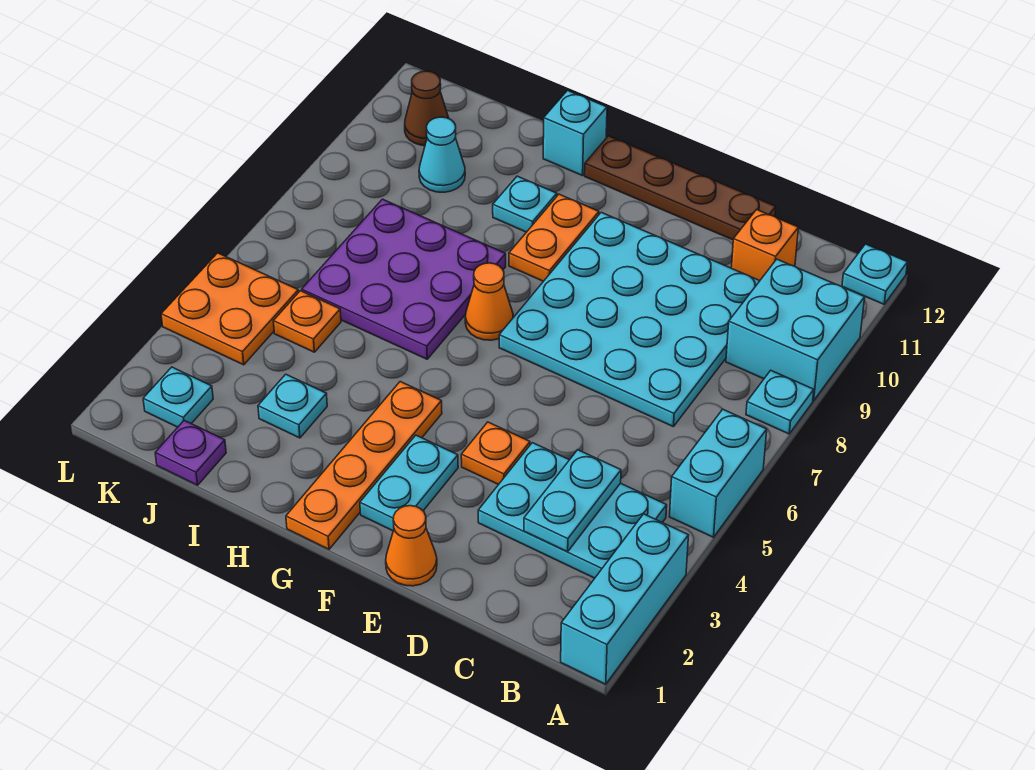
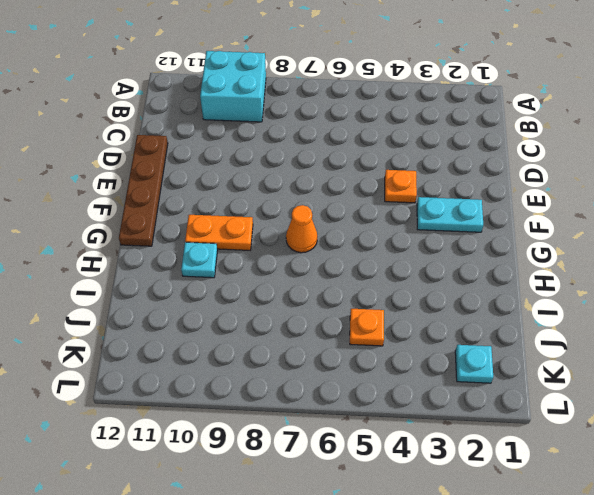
none -> cyan brick A1:A3 level 1
none -> cyan brick A5:A6 level 1
none -> cyan plate A8 level 1

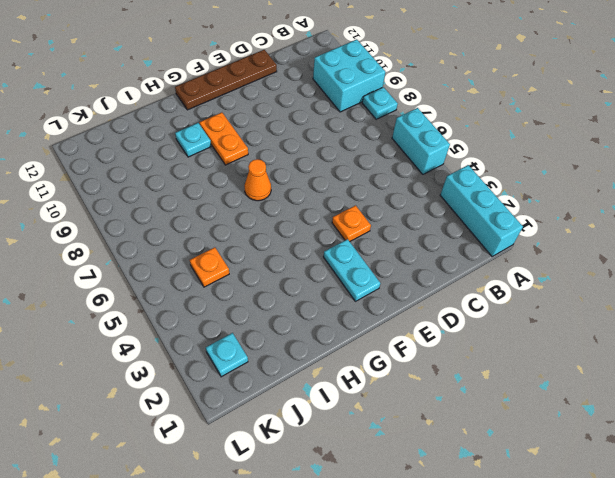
none -> cyan plate A12 level 1
none -> cyan plate B3:D4 level 1
none -> cyan plate C7:F10 level 1

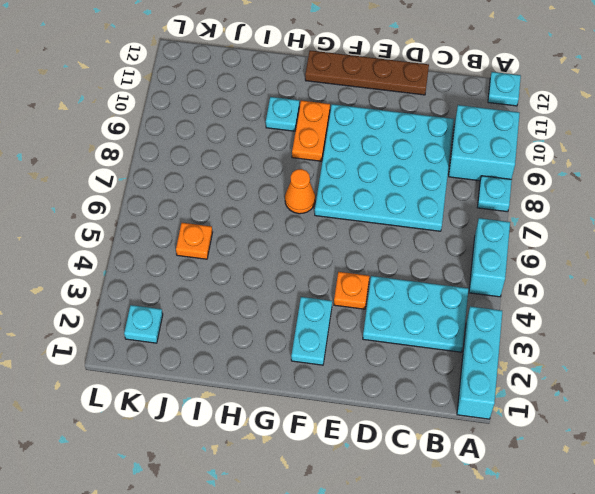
none -> orange brick C11 level 1
none -> orange cone E1 level 1
none -> orange plate G1:G4 level 1

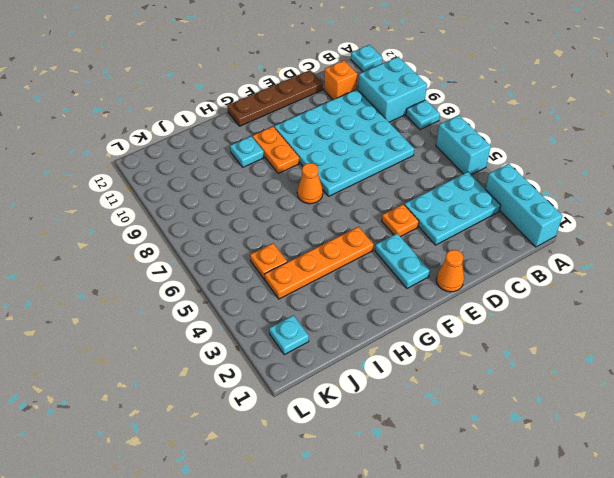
orange plate G4:J4 level 1 -> orange plate G1:G4 level 1
none -> purple plate H6:J8 level 1
none -> cyan brick H12 level 1
none -> cyan plate I3 level 1

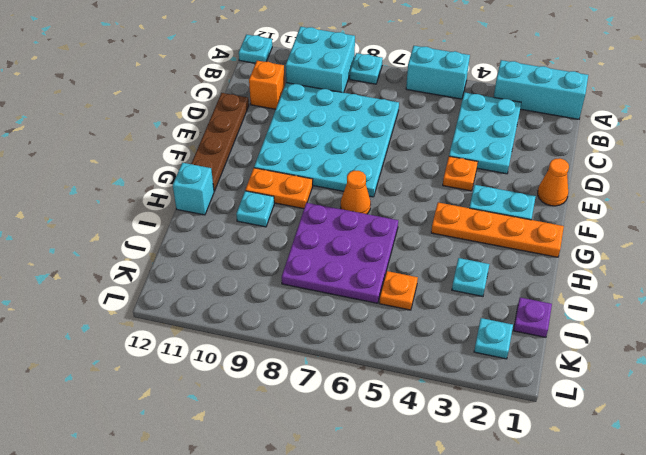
none -> cyan cone J10 level 1
none -> orange plate K4:L5 level 1
none -> brown cone K11 level 1

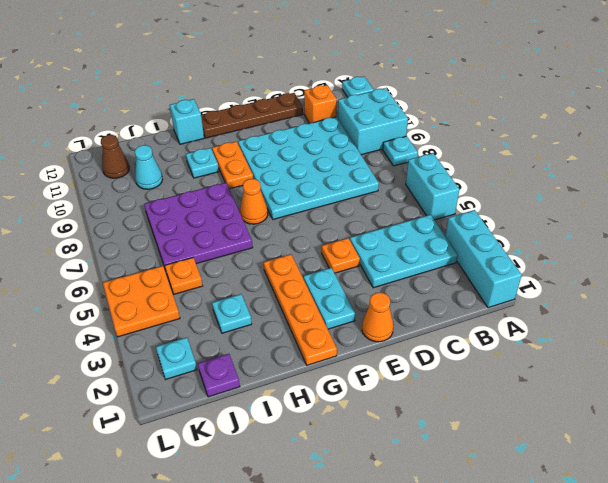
none -> cyan plate C3:C4 level 2

